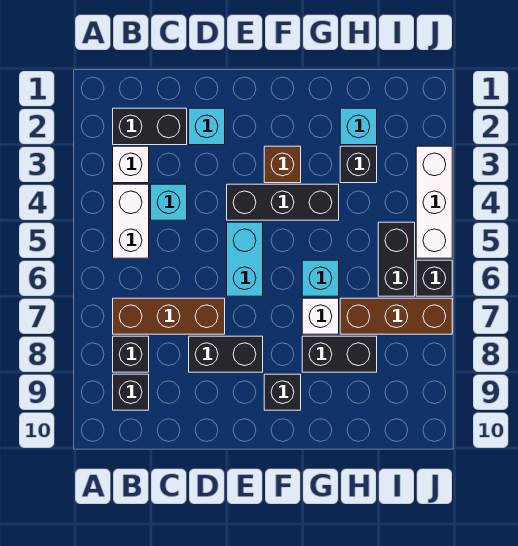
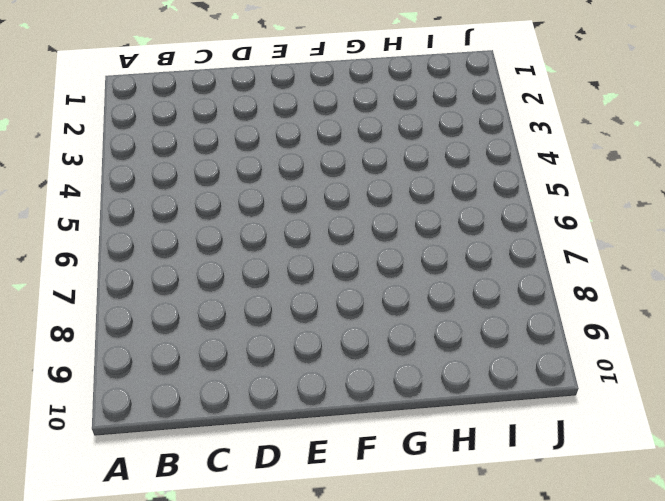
none -> black brick B2:C2 level 1
none -> white brick B3 level 1
none -> white brick B4:B5 level 1

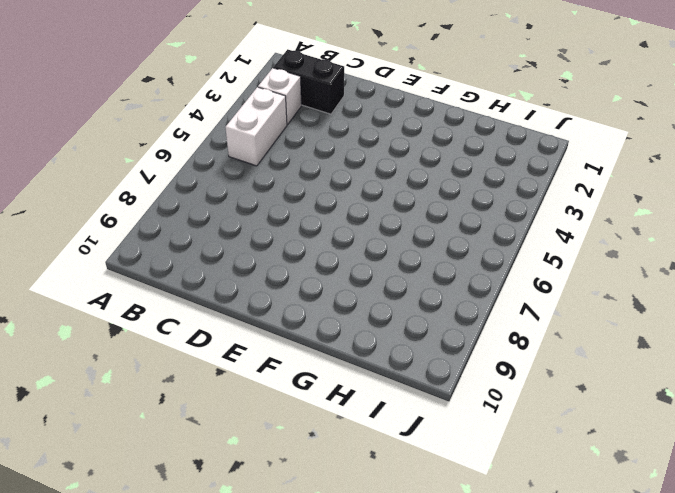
none -> brown brick B7:D7 level 1
none -> black brick B8 level 1
none -> black brick B9 level 1

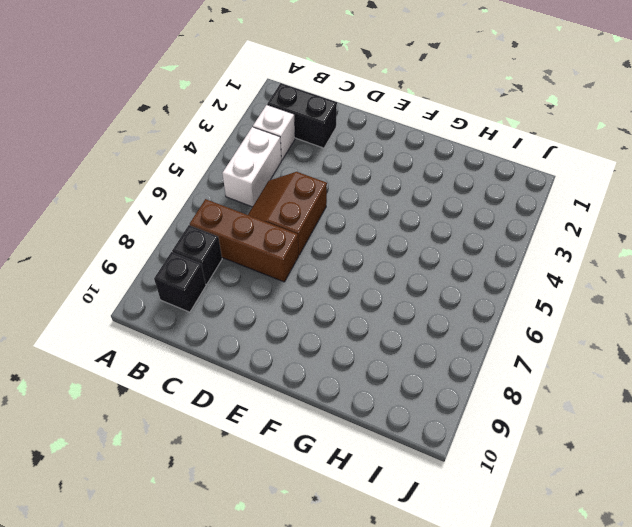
brown slope C5:D6 level 1 top D -> none
none -> cyan brick C4 level 1
none -> cyan brick D2 level 1
none -> black brick D8:E8 level 1

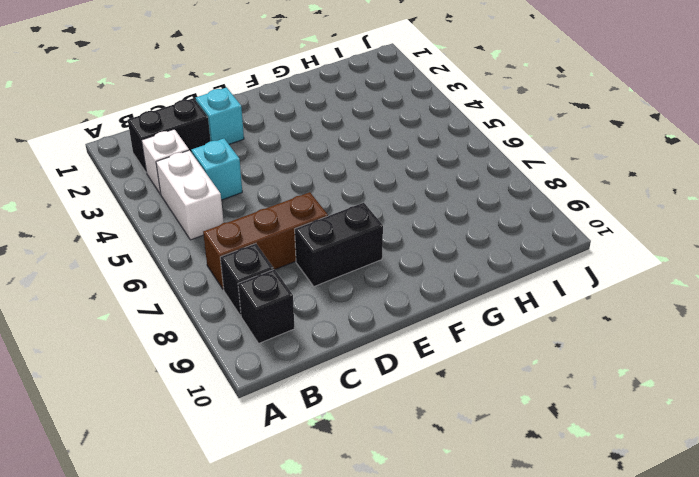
none -> black brick E4:G4 level 1
none -> cyan brick E5:E6 level 1
none -> brown brick F3 level 1

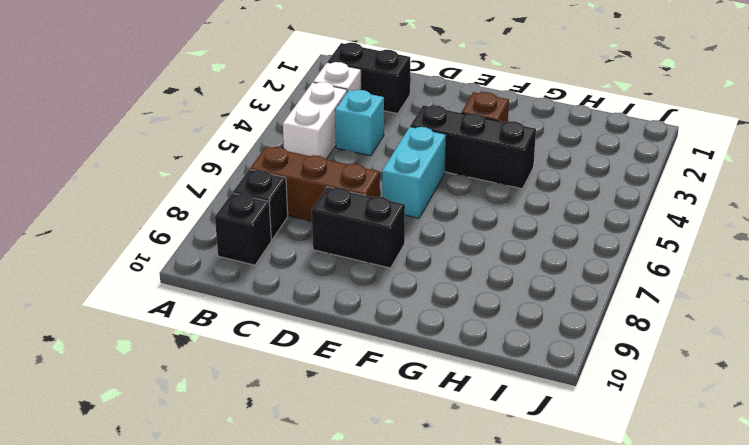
none -> cyan brick D2 level 1
none -> black brick F9 level 1
none -> cyan brick G6 level 1

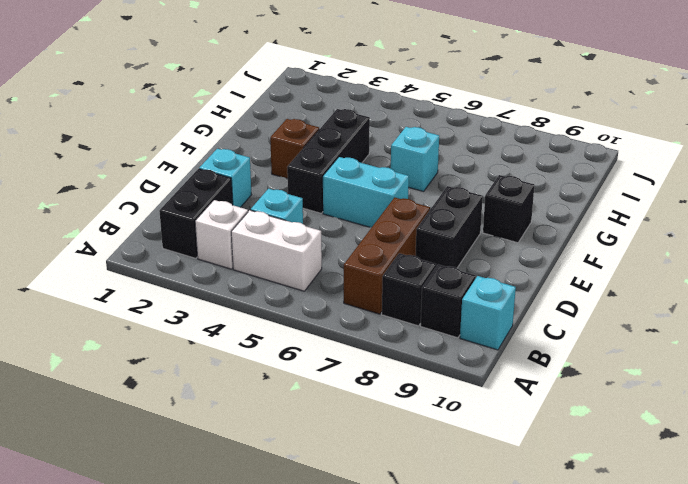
cyan brick B10 level 1 -> cyan brick H2 level 1
none -> white brick G7 level 1
none -> black brick G8:H8 level 1
none -> black brick H3 level 1

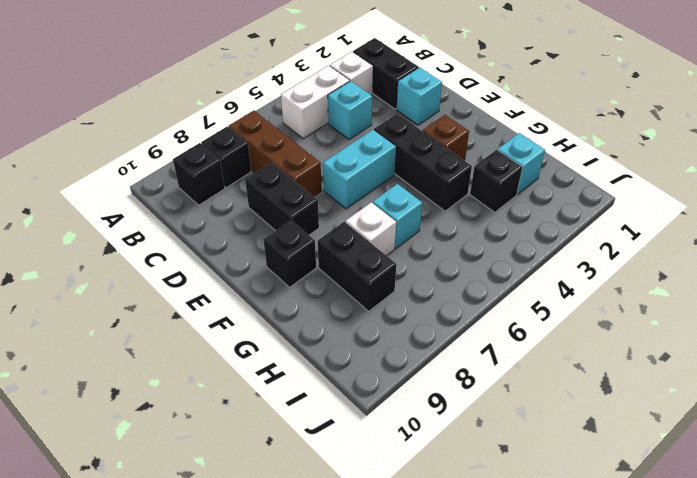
none -> brown brick H7:J7 level 1
none -> black brick I5:I6 level 1
none -> white brick J3:J5 level 1

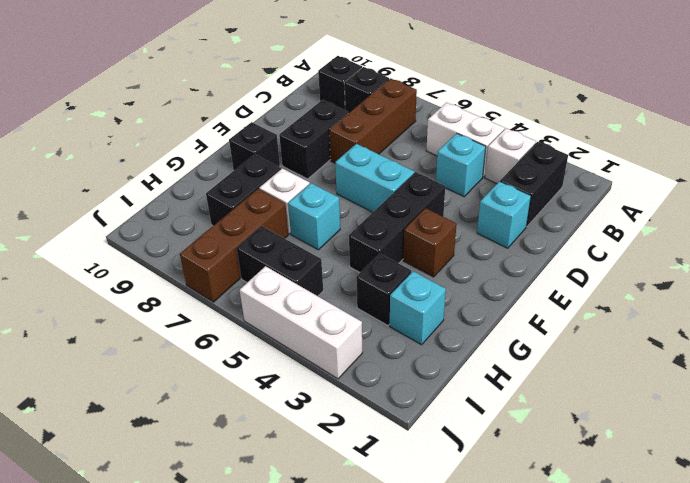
none -> black brick J6 level 1

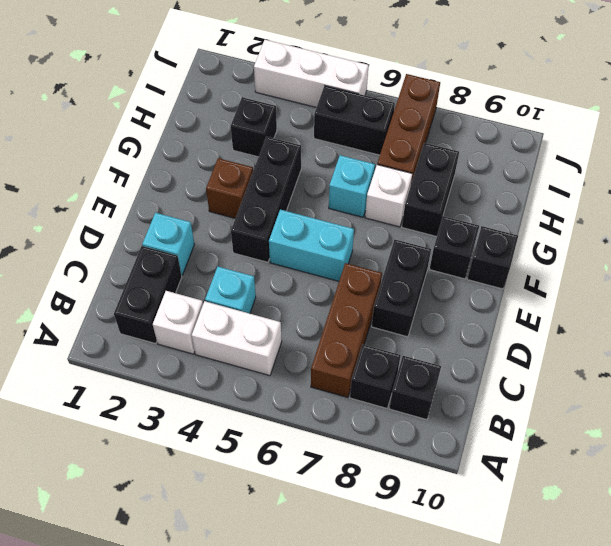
black brick F10 level 1 -> black brick J6 level 1
none -> cyan brick H2 level 1

